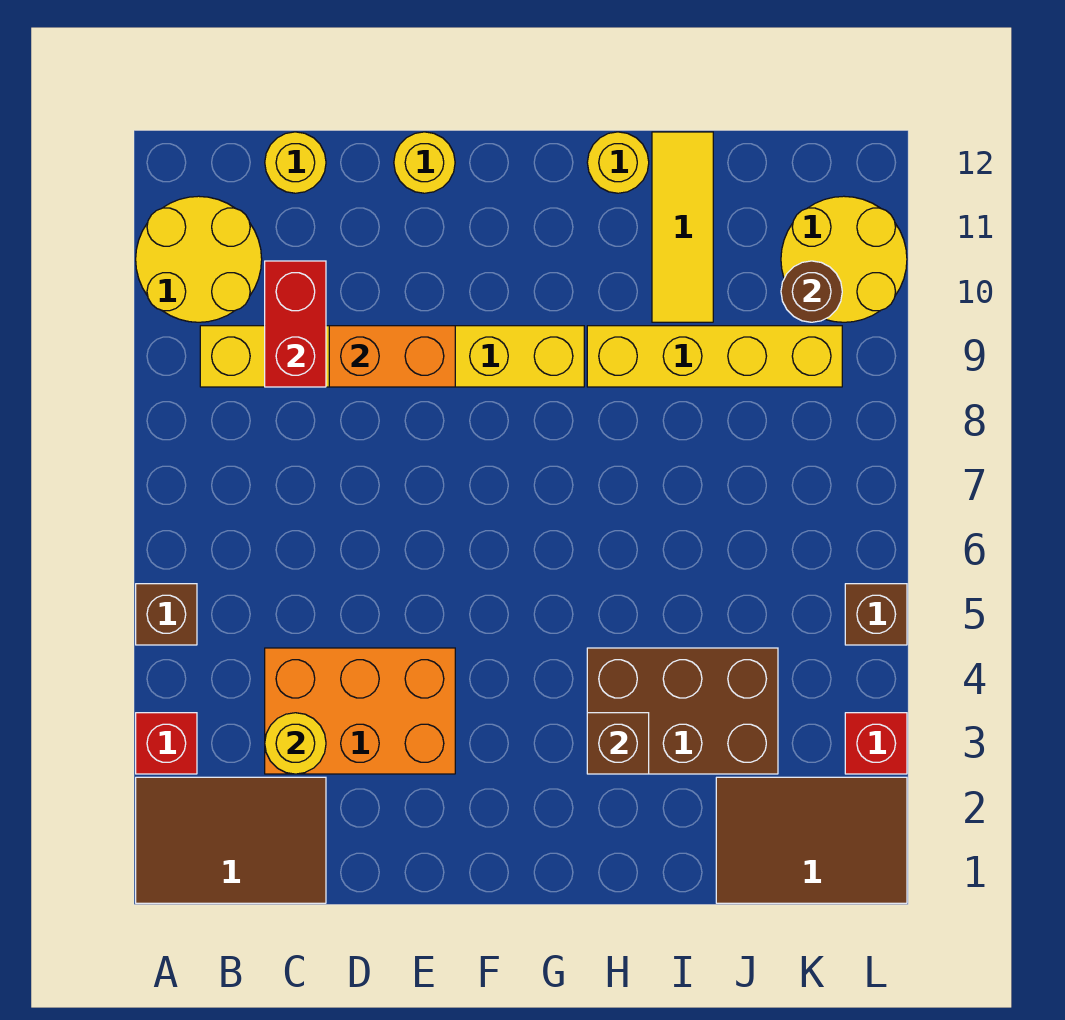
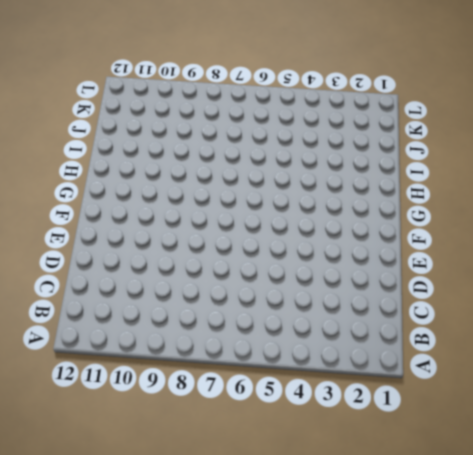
none -> brown tile A1:C2 level 1
none -> red brick A3 level 1
none -> brown brick A5 level 1

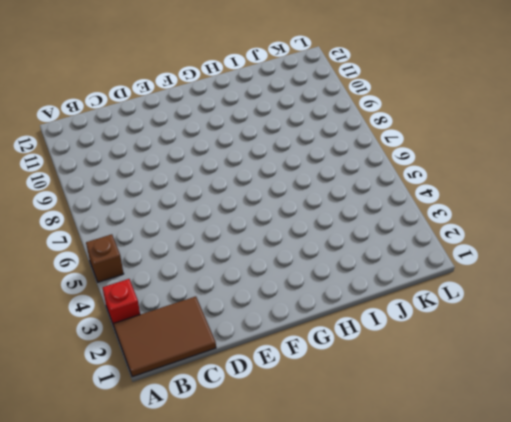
none -> yellow round brick A10:B11 level 1
none -> yellow brick B9:G9 level 1
none -> orange brick C3:E4 level 1

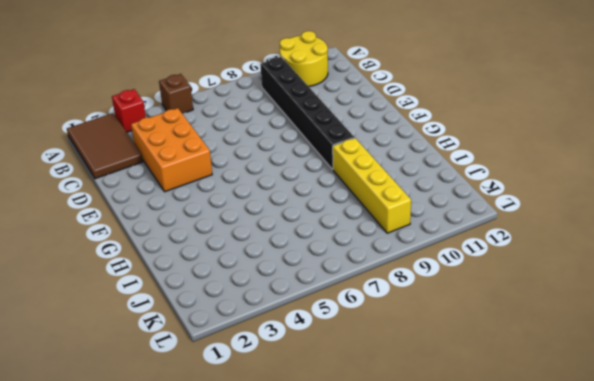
black brick B9:G9 level 1 -> yellow brick B9:G9 level 1
none -> yellow round brick C12 level 1
none -> yellow round brick E12 level 1
none -> brown brick H3:J4 level 1

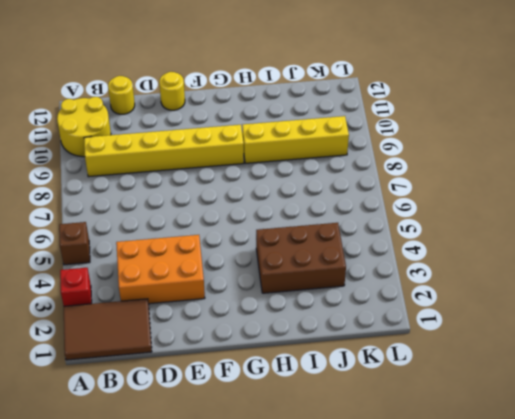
none -> yellow round brick H12 level 1
none -> yellow tile I10:I12 level 1
none -> brown tile J1:L2 level 1

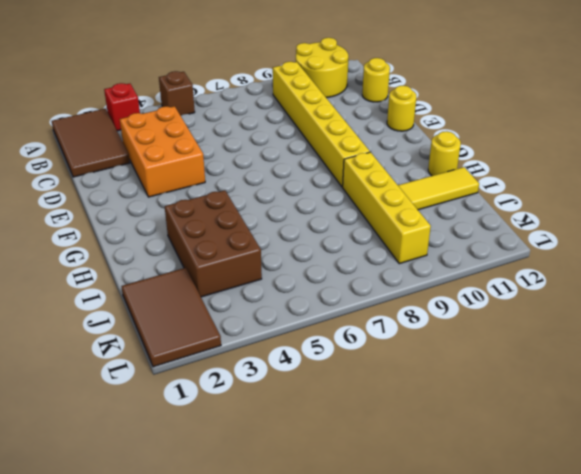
none -> yellow round brick K10:L11 level 1
none -> red brick L3 level 1
none -> brown brick L5 level 1

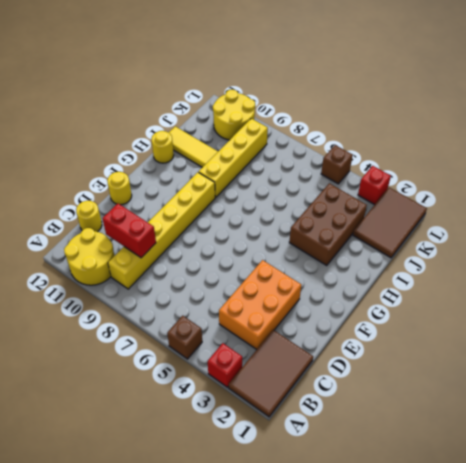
none -> yellow round brick C3 level 2
none -> orange brick D9:E9 level 2
none -> brown brick H3 level 2

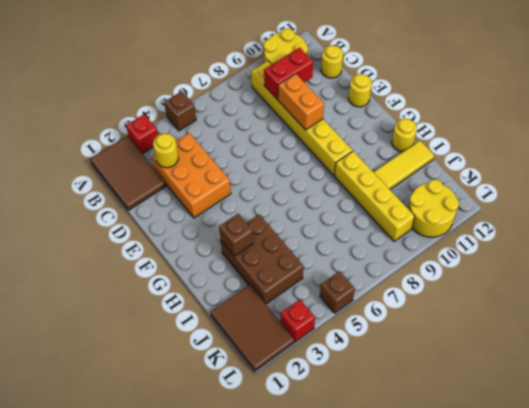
none -> brown round brick K10 level 2

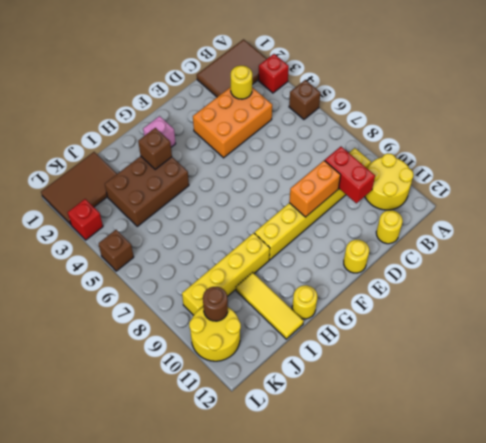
pink brick G2 level 1 -> none

